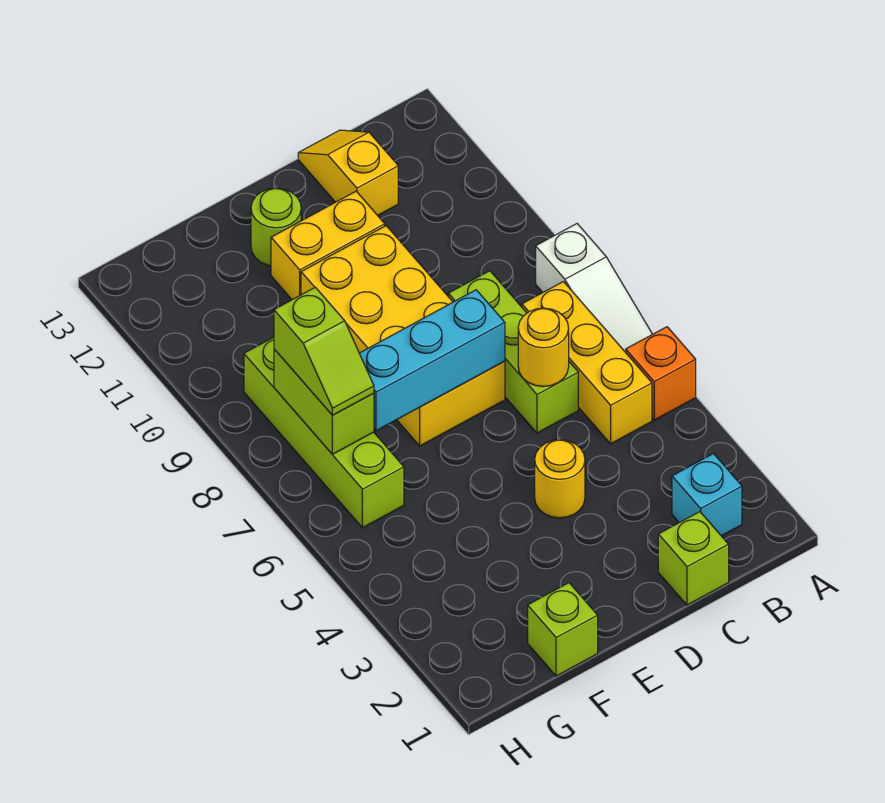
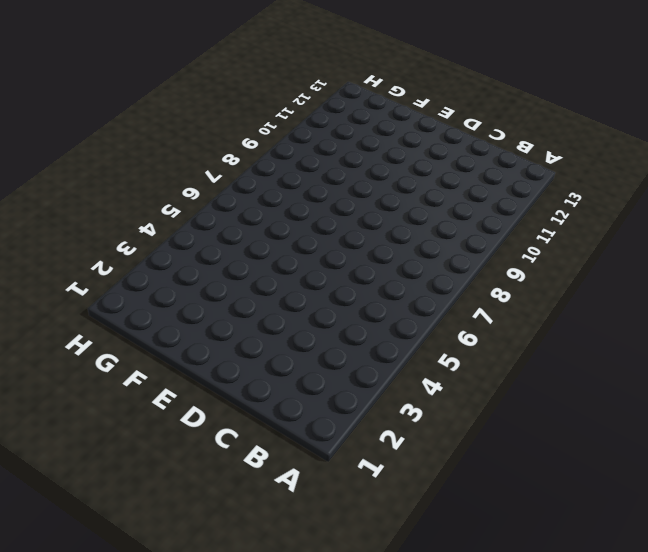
none -> orange brick A5 level 1
none -> white slope A6:A8 level 1 top 8
none -> cyan brick B2 level 1

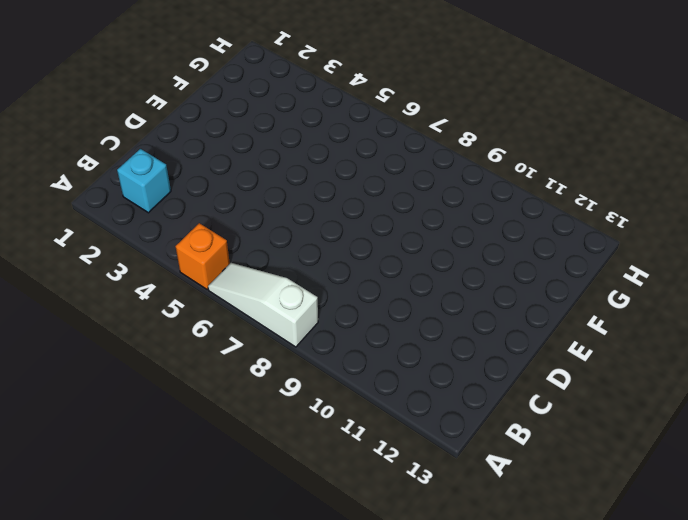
none -> yellow brick B5:B7 level 1
none -> lime brick C1 level 1
none -> lime brick C6:C8 level 1

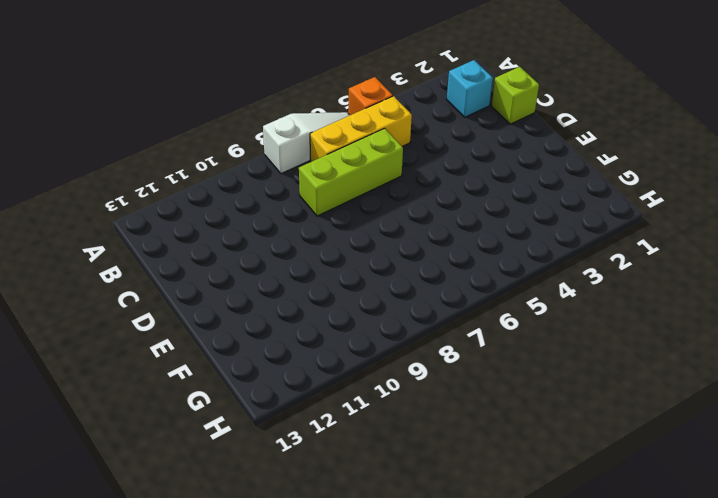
none -> yellow slope C12:C13 level 1 top 12
none -> yellow round brick D4 level 1
none -> yellow brick D7:E10 level 1

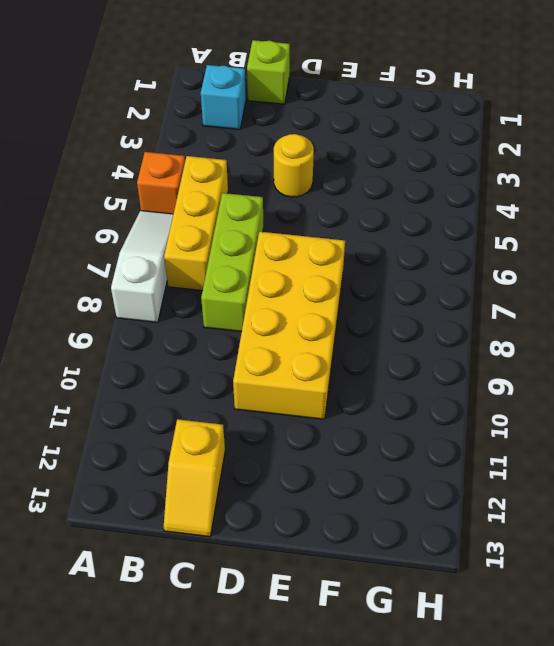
none -> yellow brick D11:E11 level 1
none -> lime round brick E12 level 1
none -> lime brick F1 level 1

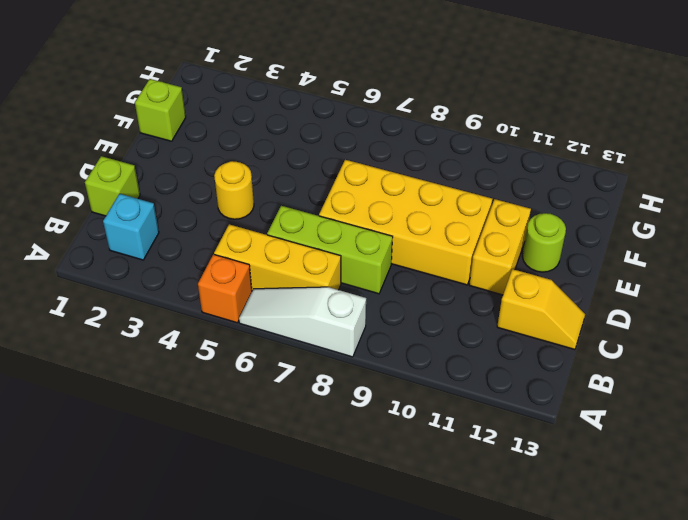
none -> lime brick G6:G9 level 1
none -> yellow round brick C6 level 2
none -> cyan brick D7:F7 level 2

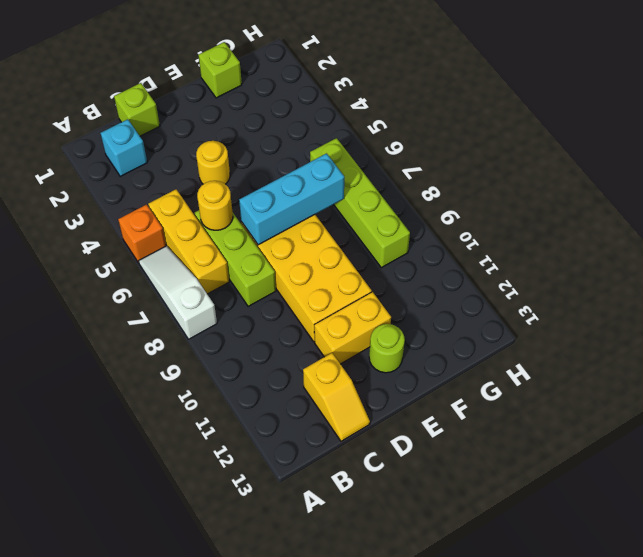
none -> lime brick G7:G8 level 2
none -> lime slope G7:G8 level 3 top 8

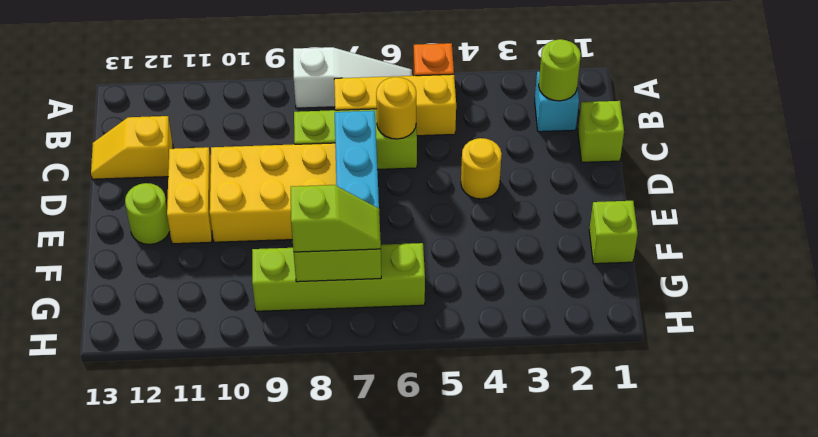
lime round brick B2 level 2 -> none

